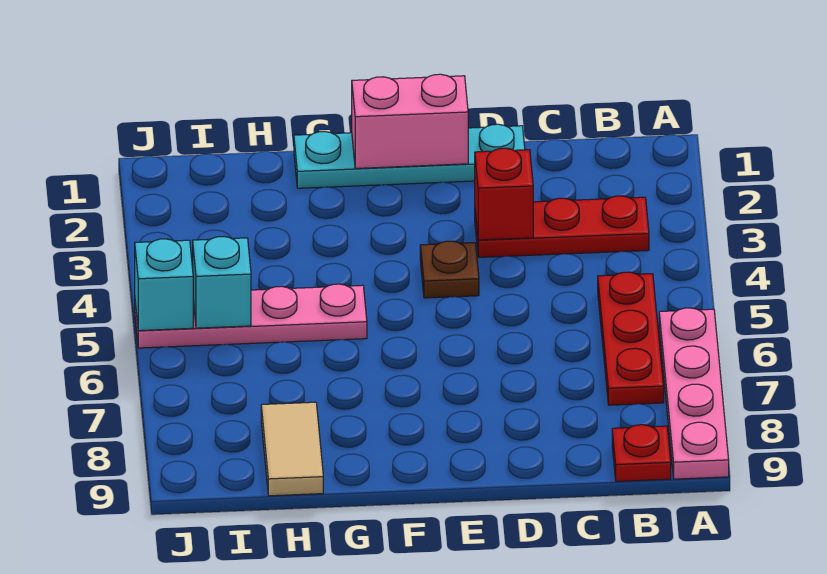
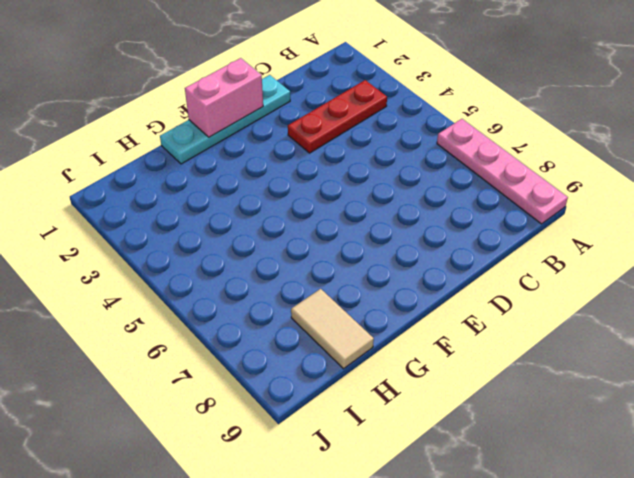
none -> red plate B5:B7 level 1
none -> red plate B9 level 1
none -> brown plate E4 level 1

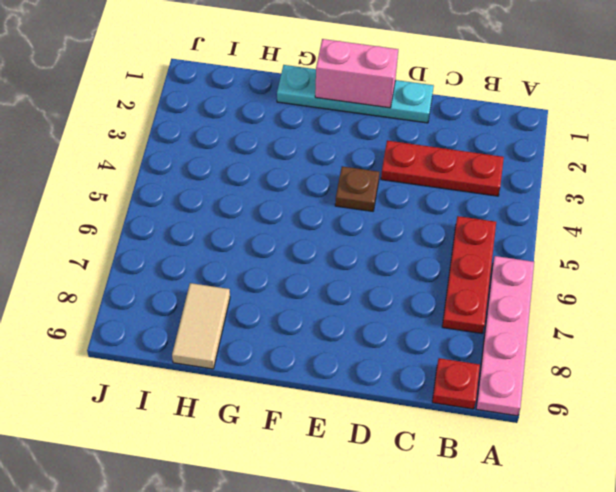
none -> pink plate G5:J5 level 1
none -> red brick D3 level 2
none -> cyan brick I5 level 2

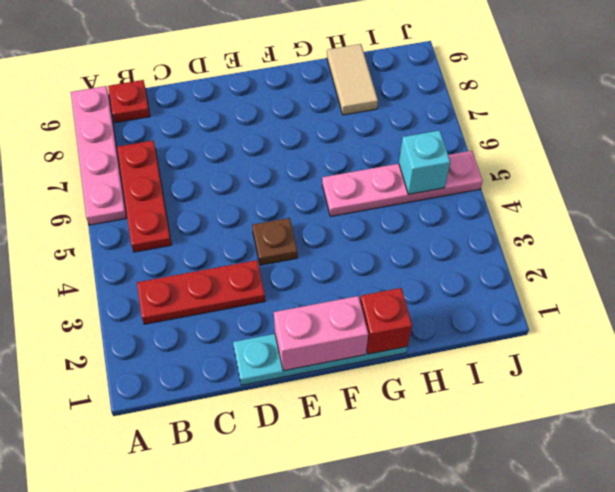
red brick G1 level 2 -> red brick D3 level 2
none -> cyan brick J5 level 2

